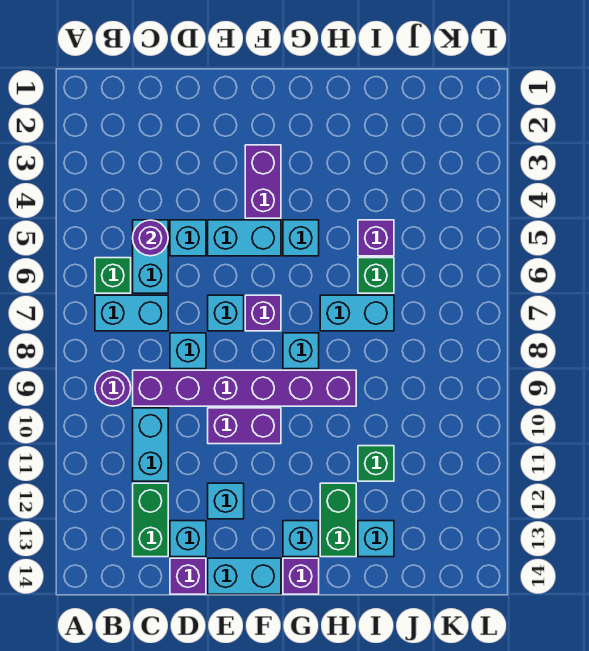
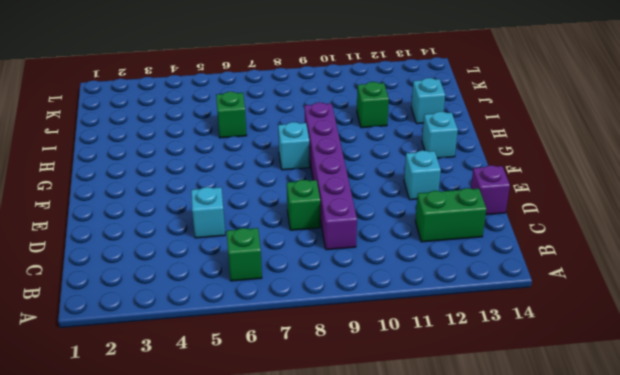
green brick D8 level 1 -> cyan brick D8 level 1
none -> cyan brick B7:C7 level 1
none -> purple round brick B9 level 1
none -> cyan brick C5:C6 level 1

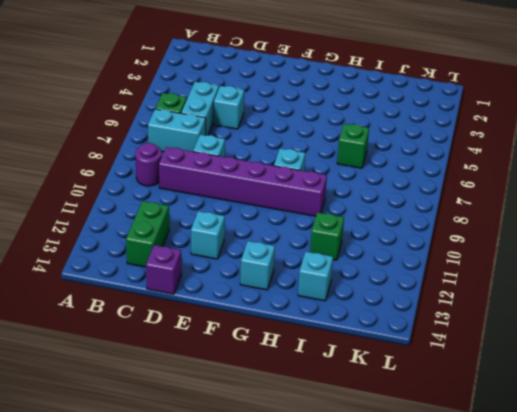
none -> cyan brick C10:C11 level 1
none -> cyan brick D13 level 1
none -> cyan brick E5:F5 level 1

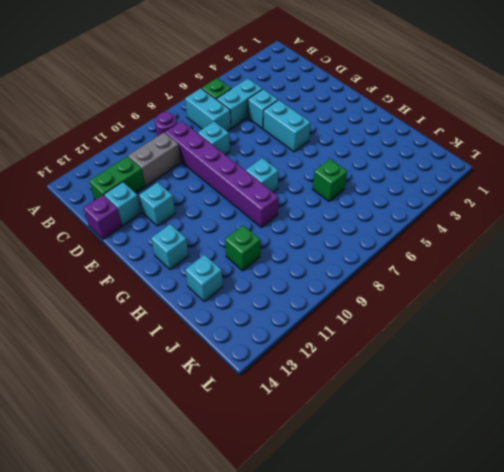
grey brick C10:C11 level 1 -> cyan brick C10:C11 level 1
none -> cyan brick E7 level 1
none -> purple brick E10:F10 level 1
none -> cyan brick E14:F14 level 1

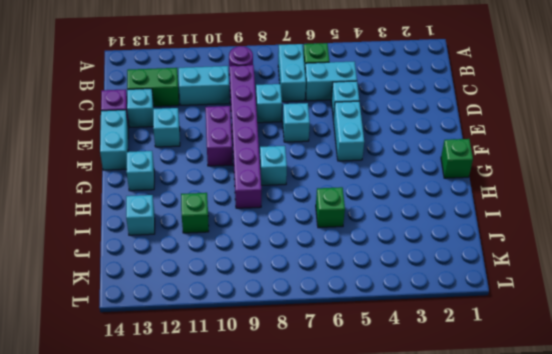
green brick G1 level 1 -> none
none -> purple brick F3:F4 level 1
none -> purple brick F7 level 1
none -> cyan brick G5 level 1

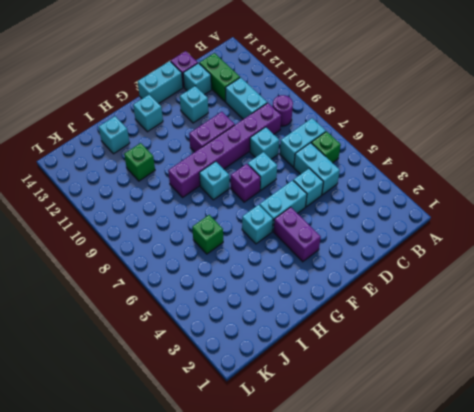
none -> purple brick G14 level 1
none -> cyan brick H7:I7 level 1
none -> green brick H12:H13 level 1

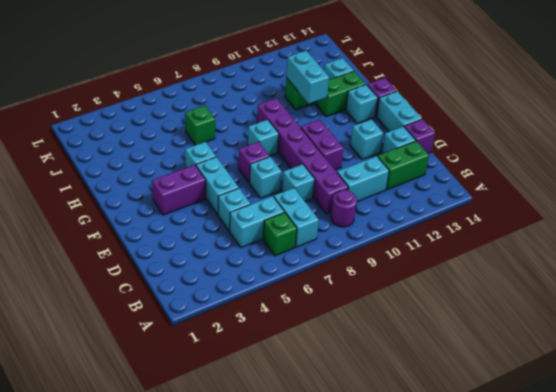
cyan brick H11:I11 level 2 -> cyan brick H7:I7 level 1
none -> purple brick I5 level 1
none -> purple round brick C5 level 2

